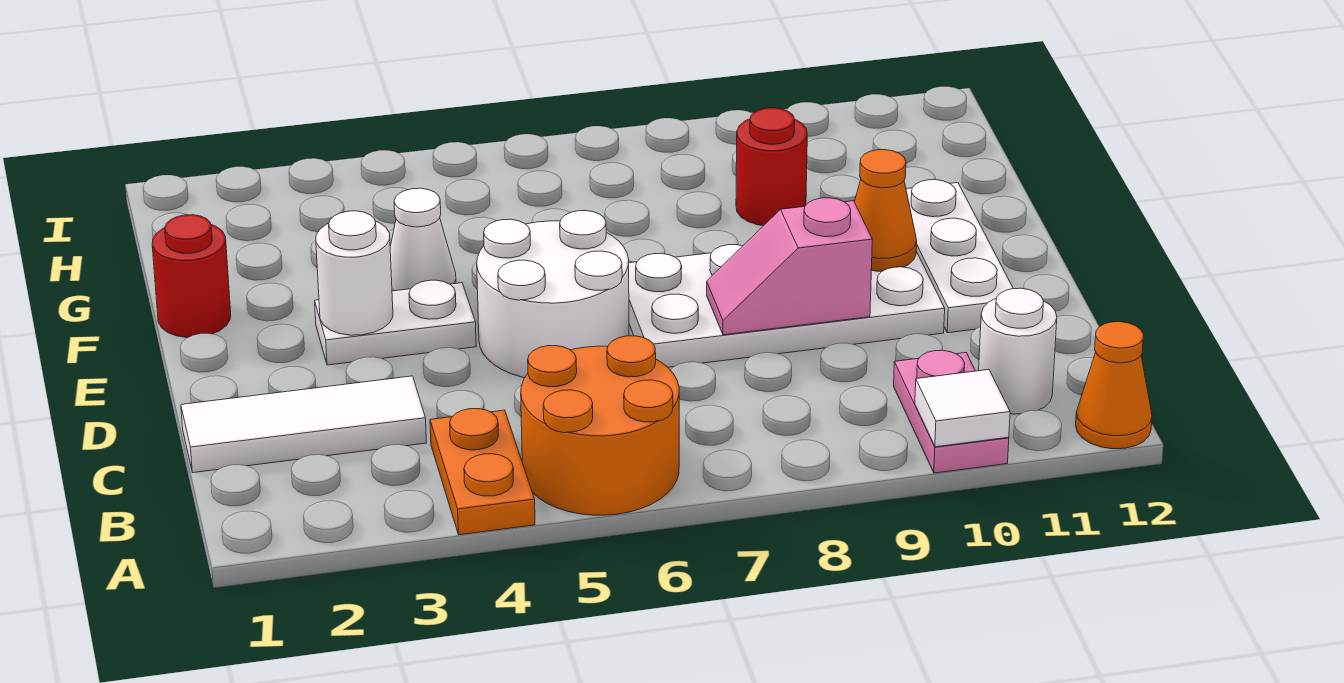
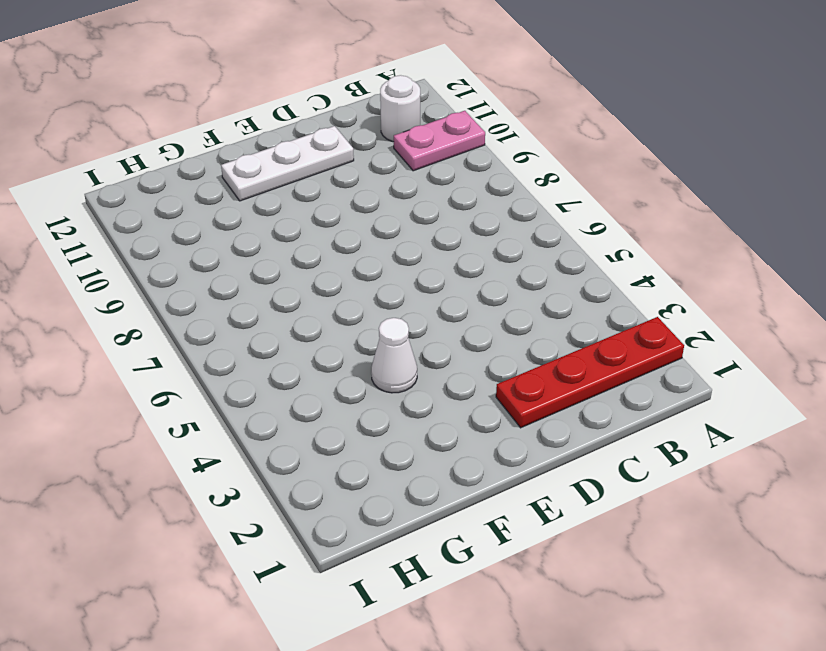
red plate A2:D2 level 1 -> white tile C1:C3 level 1
none -> orange plate A4:B4 level 1
none -> orange round brick A5:B6 level 1
none -> orange cone A12 level 1

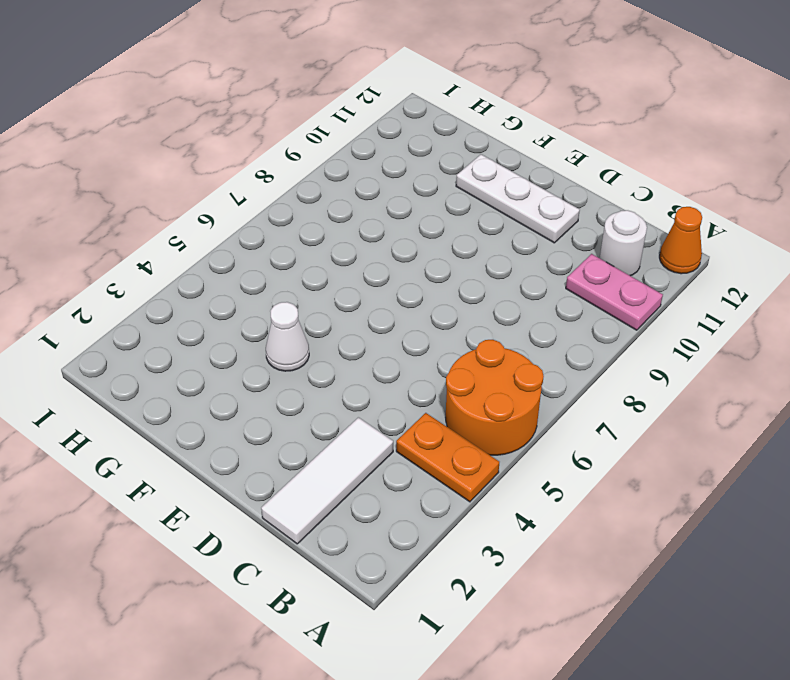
none -> white round brick D5:E6 level 1
none -> white plate D7:E10 level 1
none -> white plate E3:E4 level 1

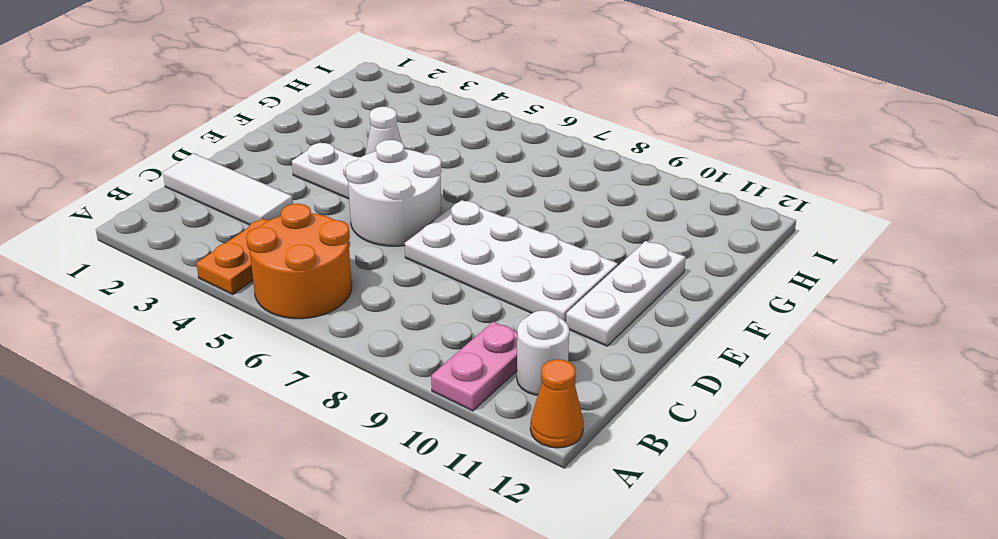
none -> red round brick F1 level 1
none -> red round brick G9 level 1
none -> white tile A10 level 2

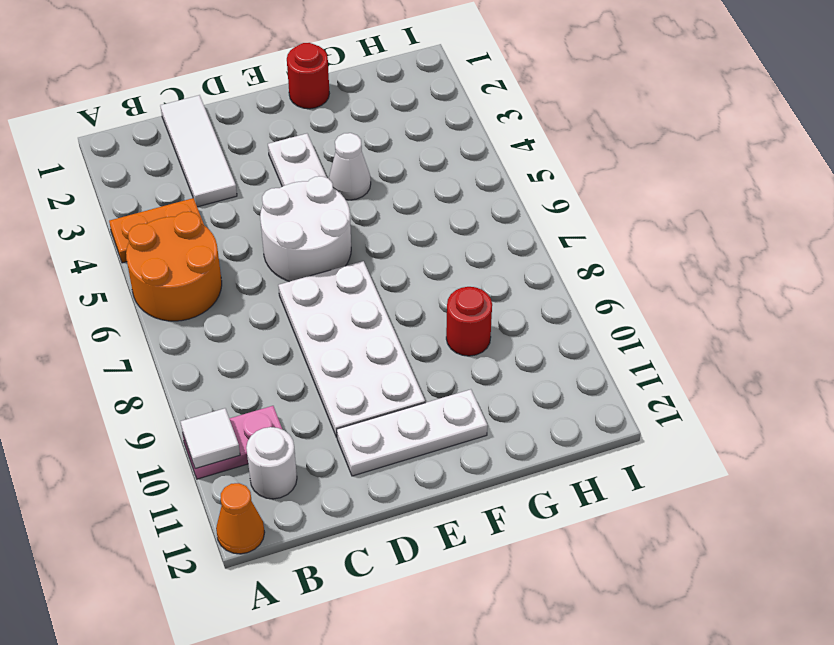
none -> pink slope D8:D9 level 2 top 9
none -> white round brick E3 level 2
none -> orange cone E10 level 2

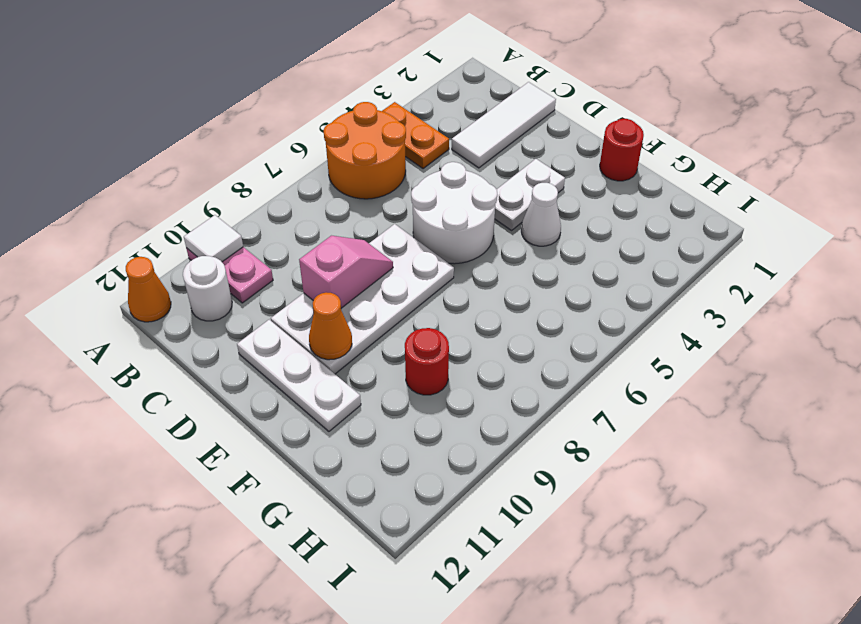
none -> white round brick E3 level 2

